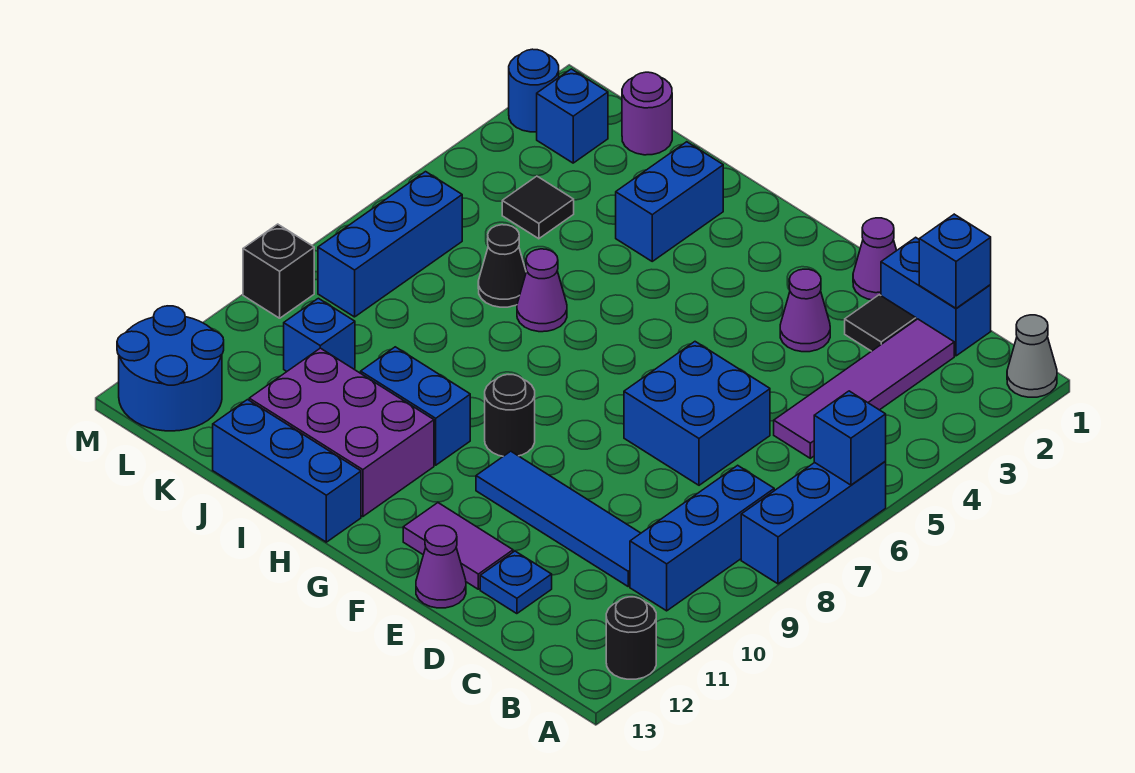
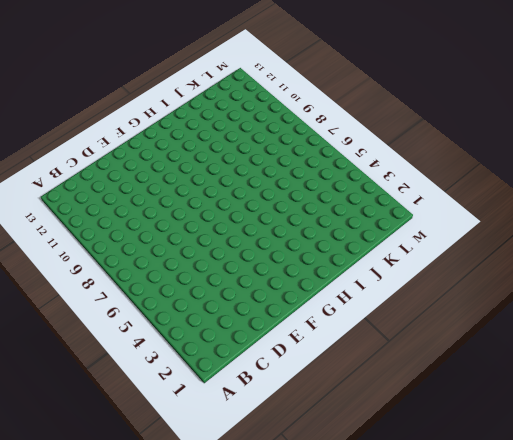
none -> grey cone A1 level 1
none -> blue brick A6:A8 level 1
none -> black round brick A12 level 1
none -> blue brick B8:B10 level 1

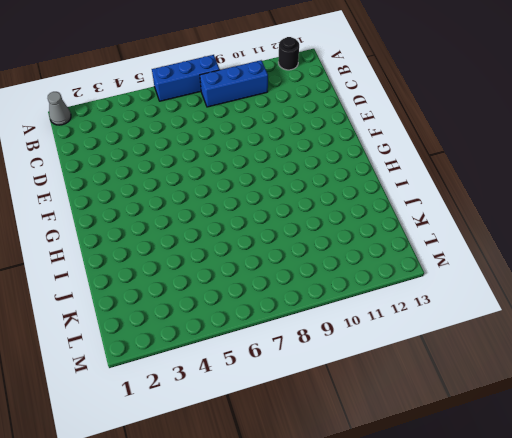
none -> blue brick C1:D1 level 1
none -> purple tile C2:C5 level 1
none -> blue tile C10:F10 level 1
none -> black tile D2 level 1

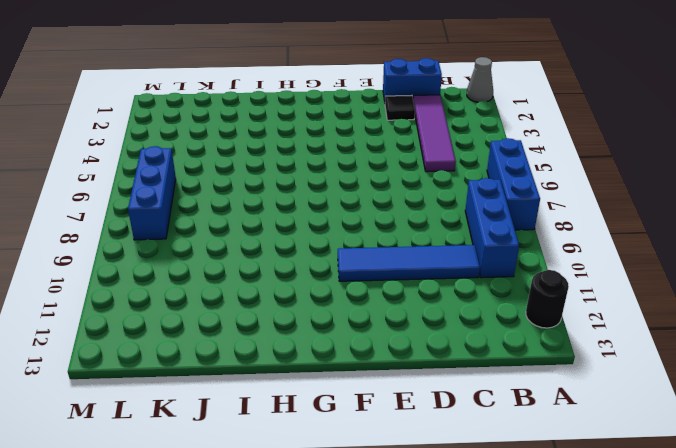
none -> blue brick D6:E7 level 1
none -> blue plate D12 level 1
none -> purple cone E1 level 1
none -> purple cone E3 level 1

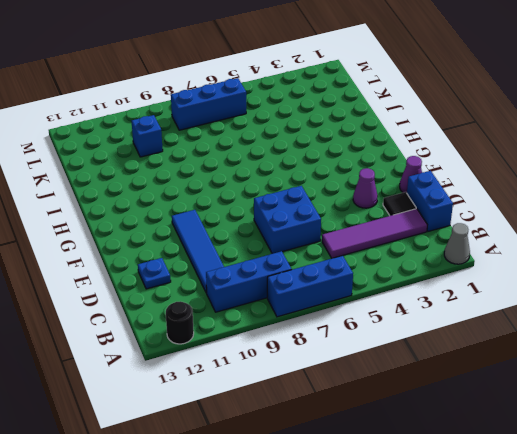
none -> purple tile E12:F12 level 1
none -> purple cone E13 level 1
none -> black round brick G9 level 1
none -> blue brick H10:I10 level 1

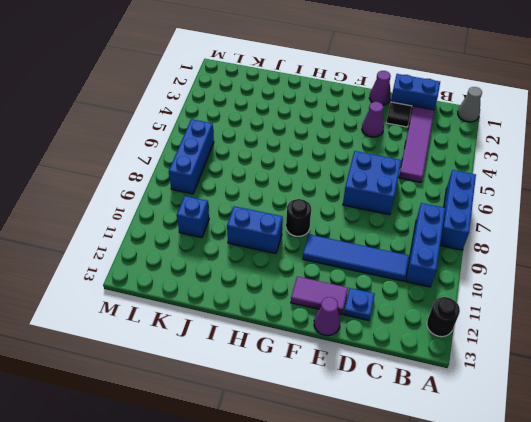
none -> purple brick H11:J12 level 1
none -> blue brick H13:J13 level 1
none -> blue brick I2:I3 level 1
none -> purple cone I6 level 1

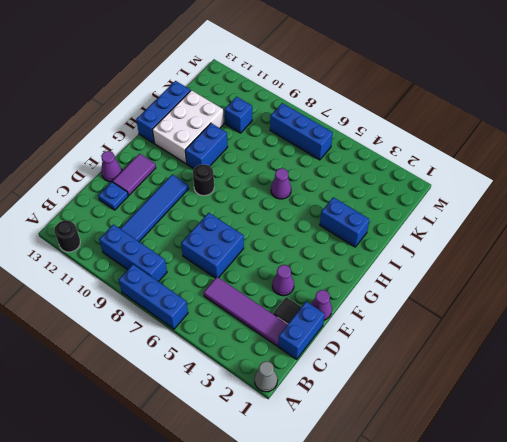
white brick H11:J12 level 1 -> purple brick H11:J12 level 1
none -> black cone J6 level 1
none -> purple round brick K1 level 1
none -> black tile K4 level 1
none -> blue brick L2 level 1

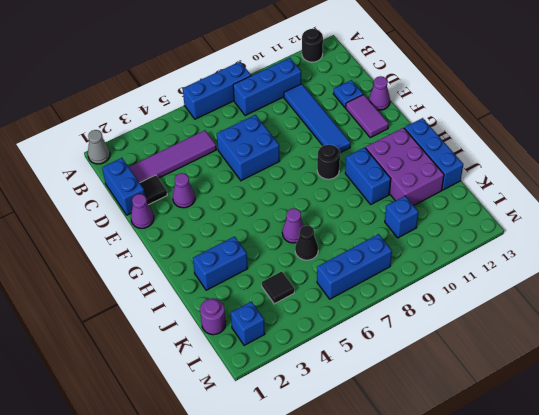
none -> blue round brick L12:M13 level 1
none -> blue round brick M2 level 1
none -> black brick M9 level 1
none -> blue brick A6 level 2

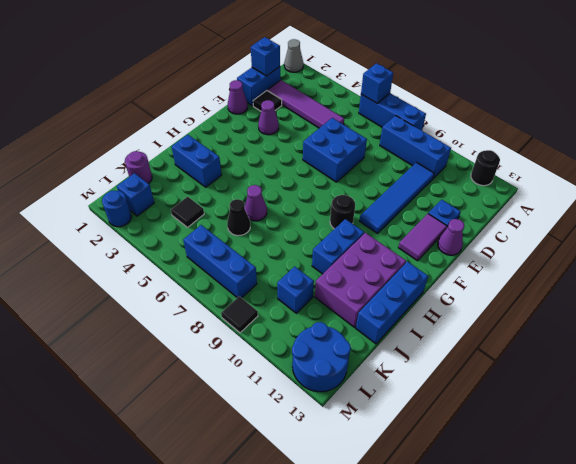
black tile M9 level 1 -> black brick M9 level 1

